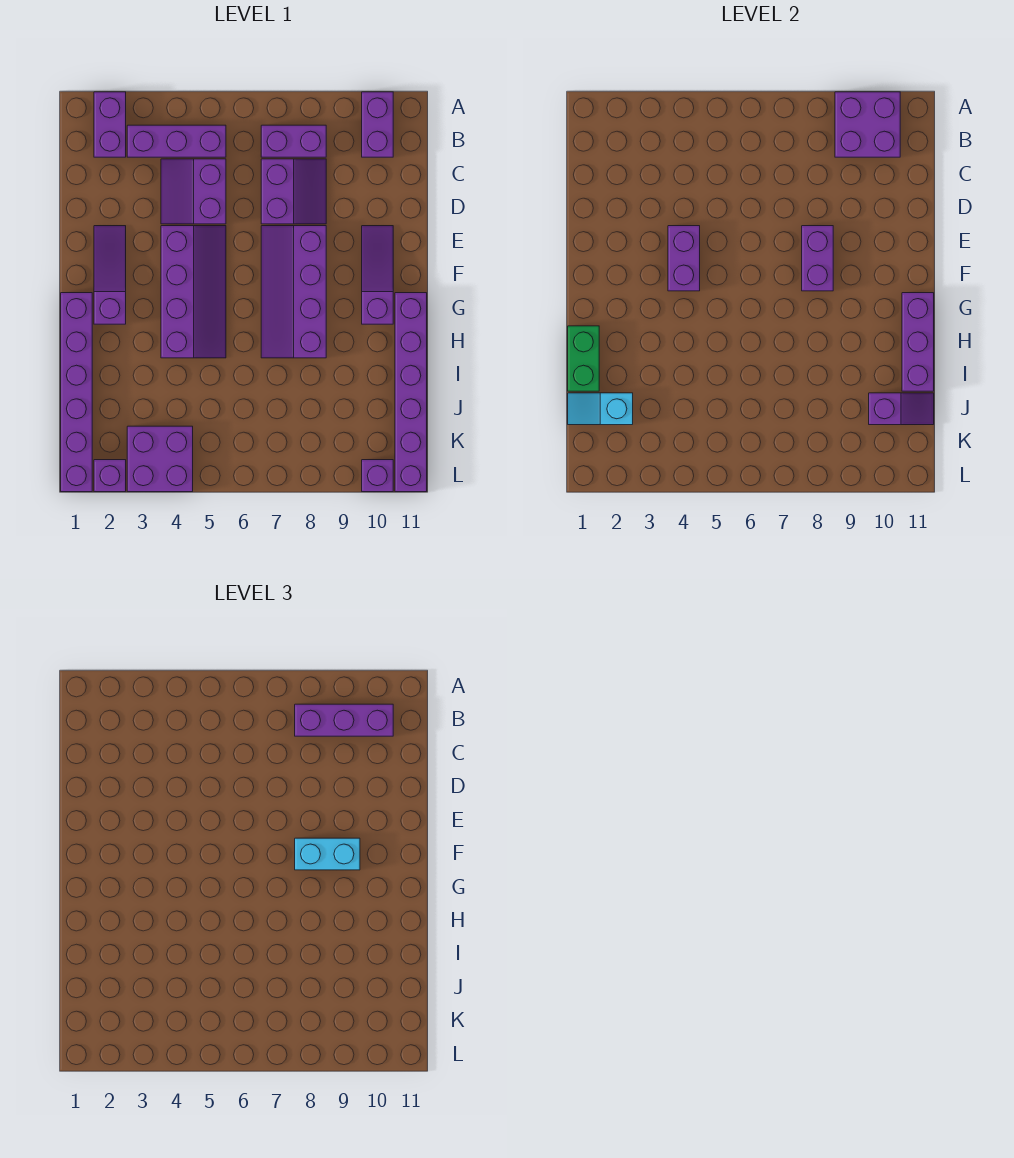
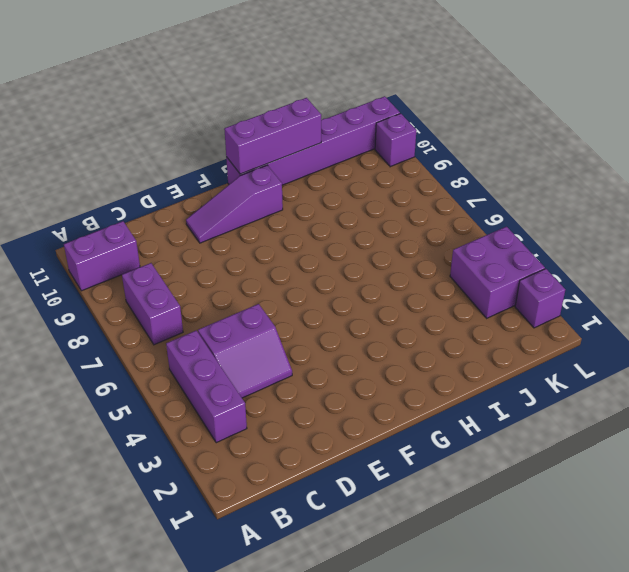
none -> purple brick A2:B2 level 1
none -> purple slope C7:D8 level 1 top 7
none -> purple slope E2:G2 level 1 top G

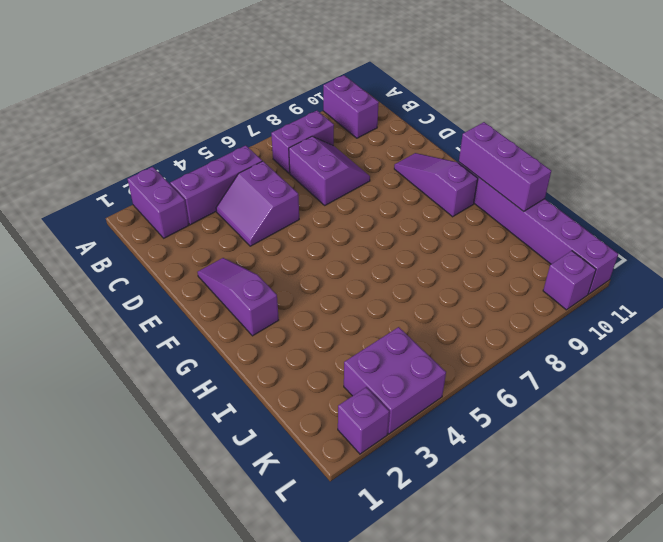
none -> purple slope E4:H5 level 1 top 4
none -> purple slope E7:H8 level 1 top 8
none -> purple brick G1:L1 level 1

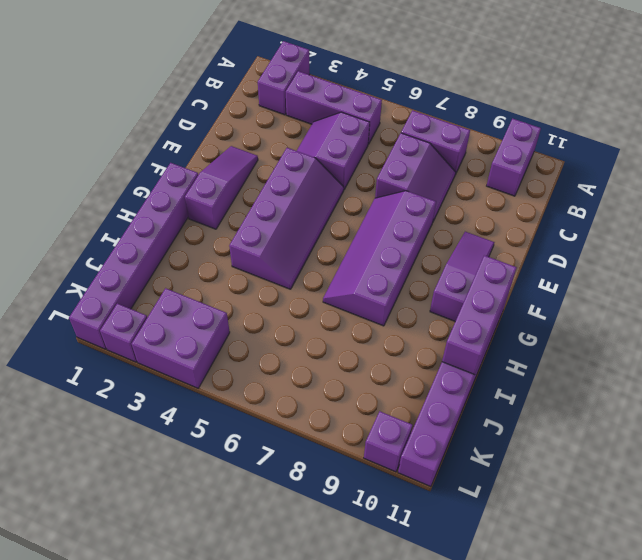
none -> purple brick A9:B10 level 2
none -> purple brick E4:F4 level 2
none -> purple brick E8:F8 level 2

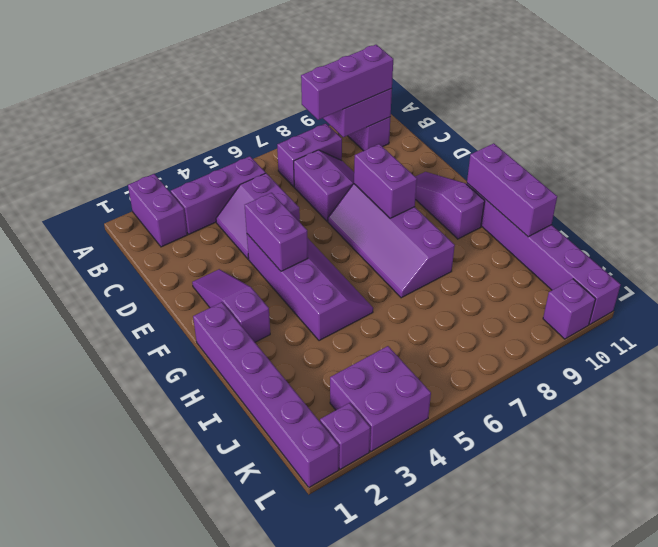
none -> green brick H1:I1 level 2
none -> cyan slope J1:J2 level 2 top 2
none -> purple slope J10:J11 level 2 top 10

